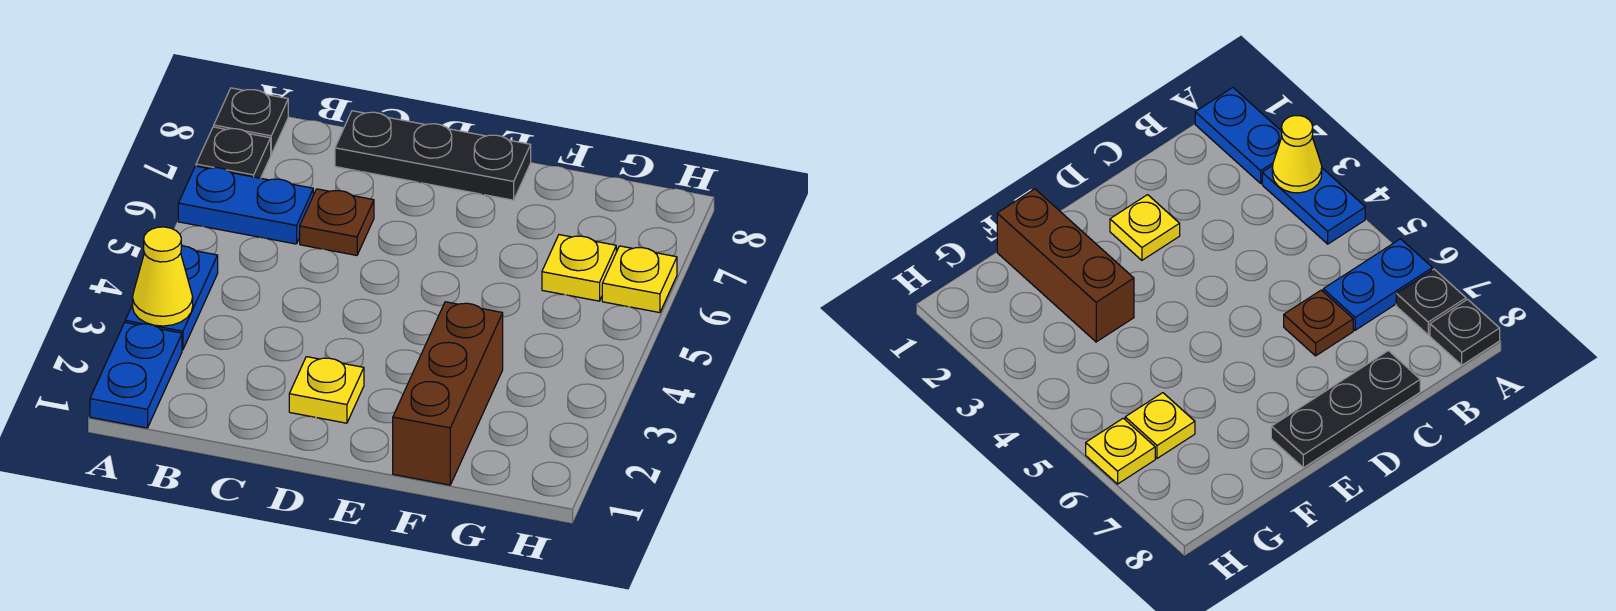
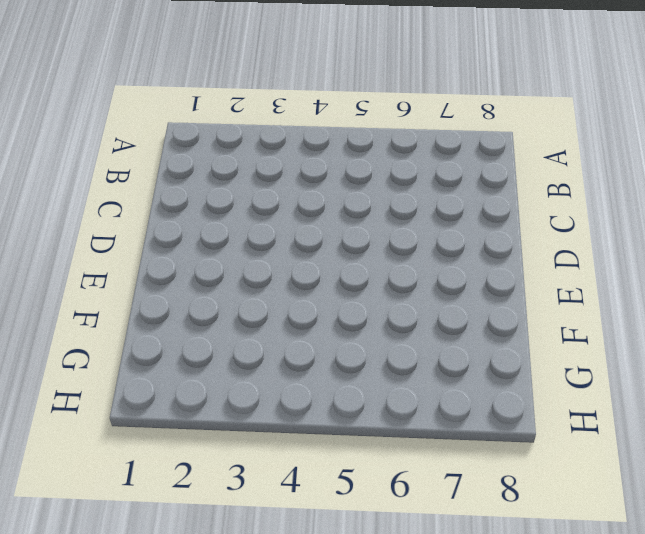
none -> blue plate A1:A2 level 1
none -> blue plate A3:A4 level 1
none -> blue plate A6:B6 level 1

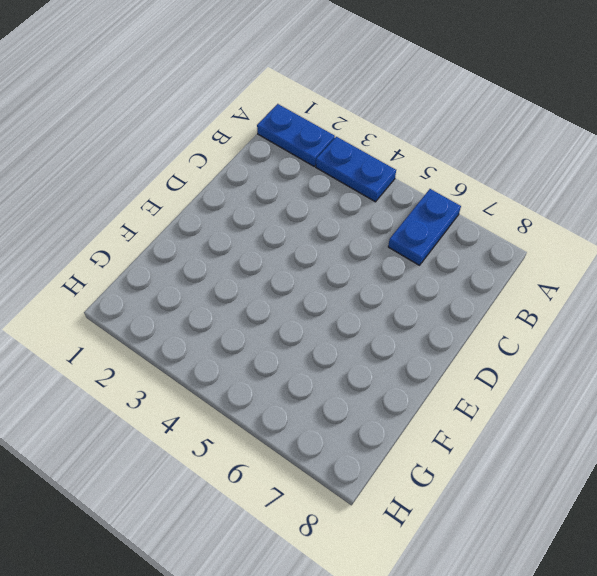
none -> black plate A7 level 1
none -> black plate A8 level 1
none -> brown plate C6 level 1

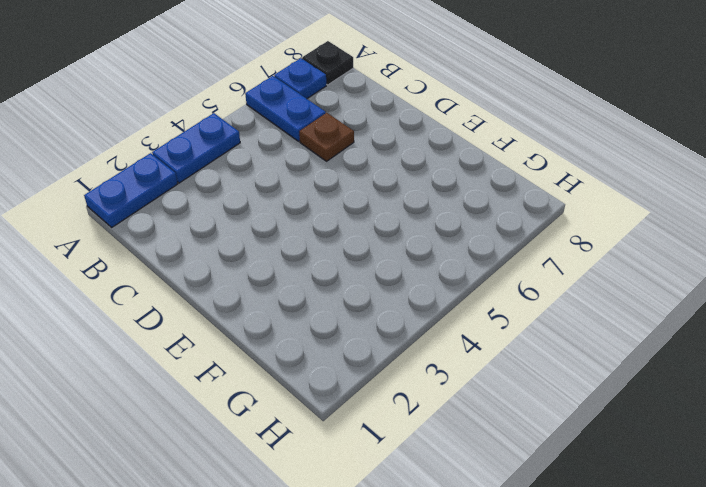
blue plate A7 level 1 -> black plate A7 level 1
none -> black plate C8:E8 level 1
none -> yellow plate D2 level 1
none -> brown brick F1:F3 level 1

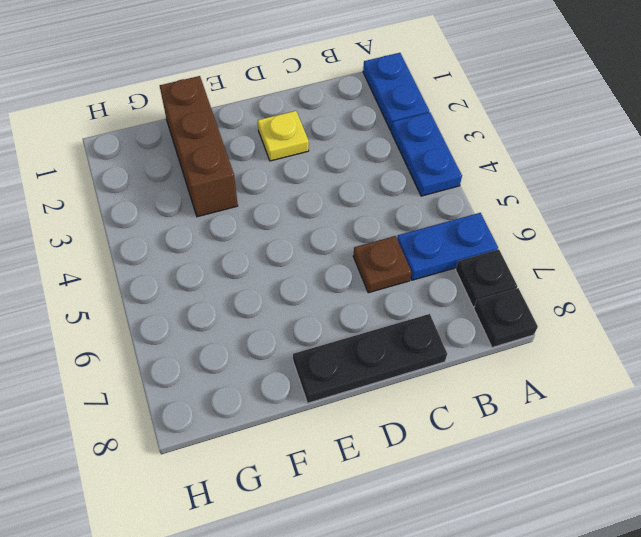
none -> yellow plate G6 level 1
none -> yellow plate H6 level 1
none -> yellow cone A3 level 2

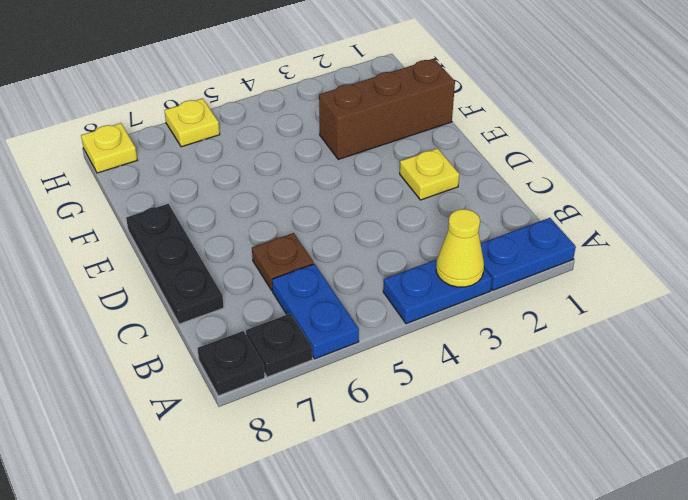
yellow plate H8 level 1 -> yellow plate G6 level 1

